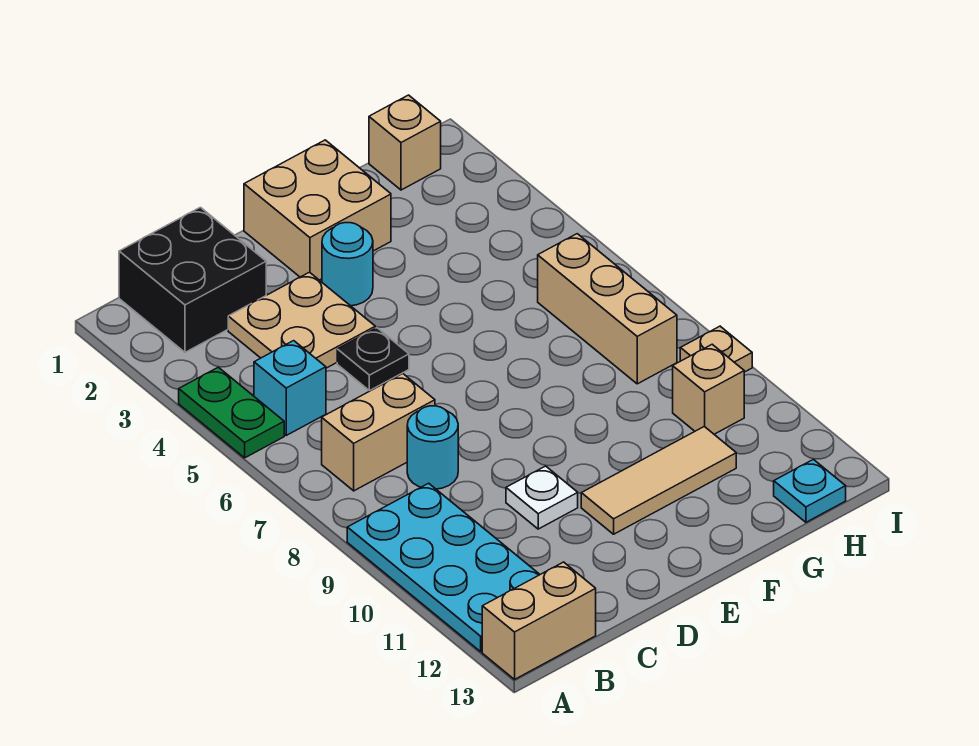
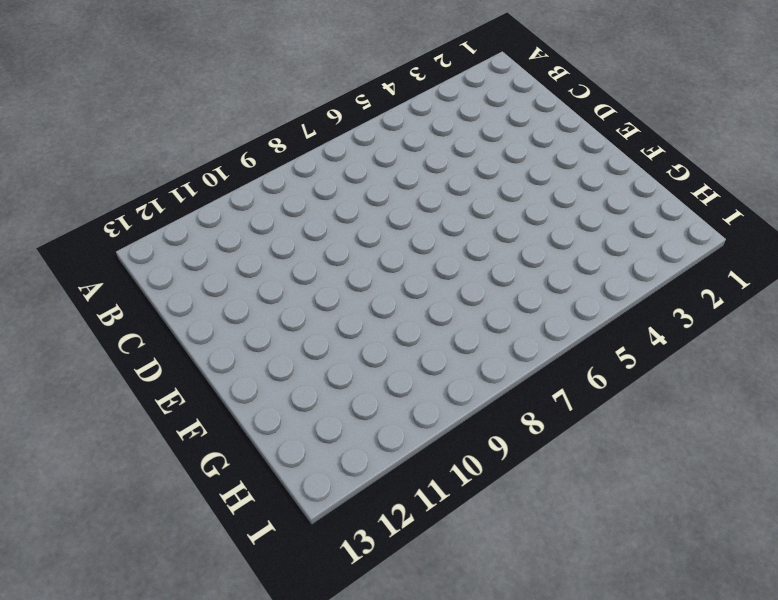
none -> green plate A4:A5 level 1
none -> cyan plate A9:B12 level 1
none -> tan brick A13:B13 level 1

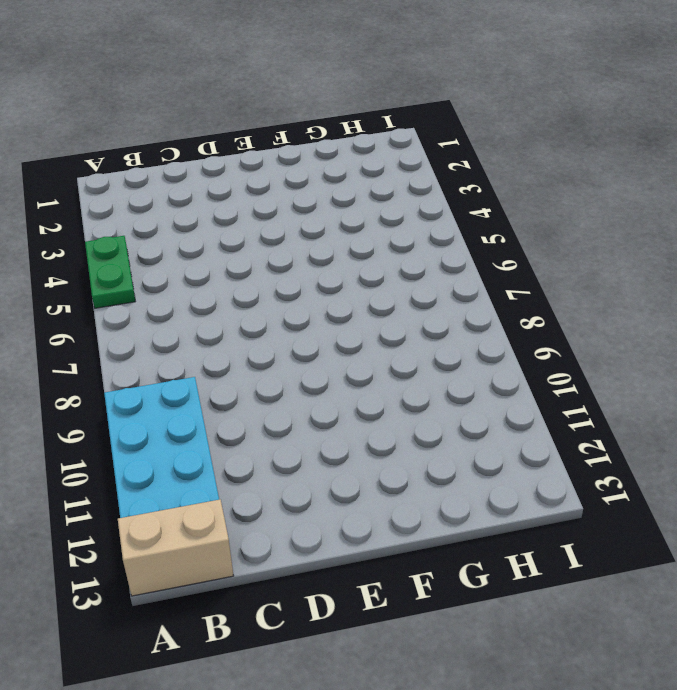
none -> black brick B1:C2 level 1
none -> cyan brick B5 level 1
none -> tan brick B7:C7 level 1

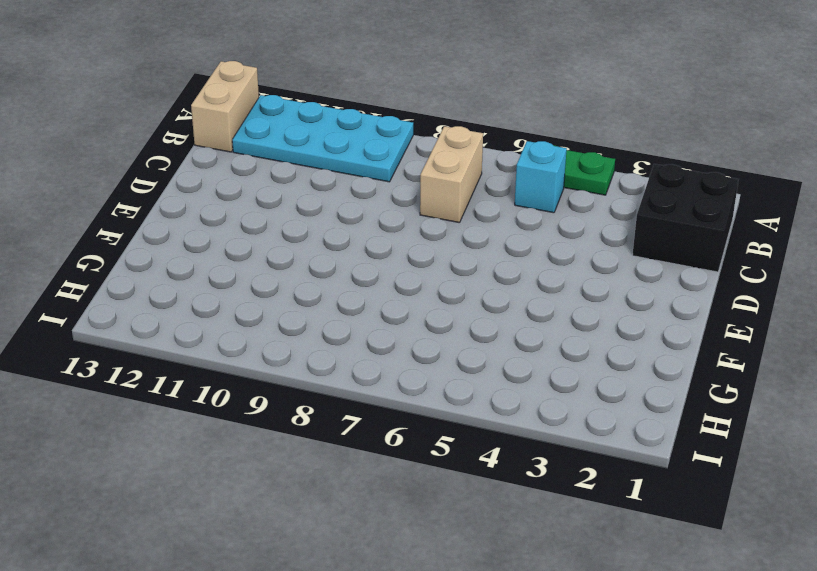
none -> tan plate C3:D4 level 1
none -> cyan round brick C8 level 1
none -> black plate D5 level 1

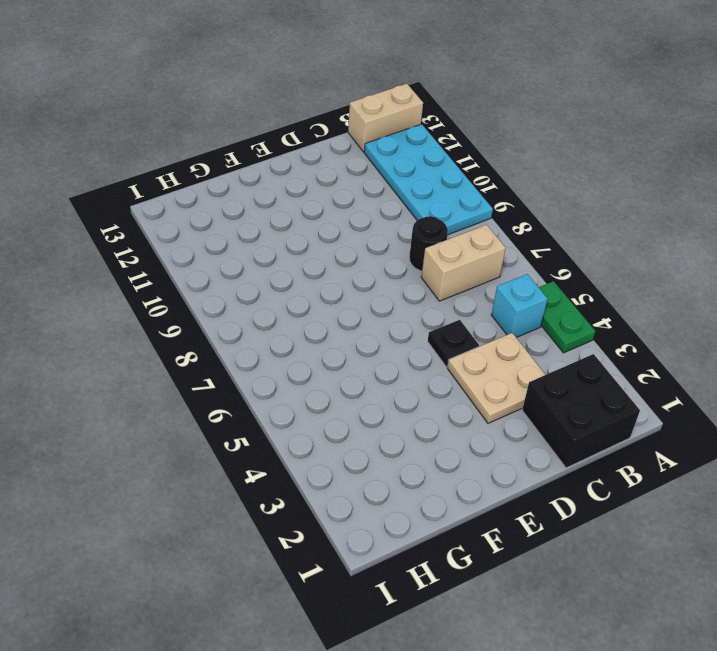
black round brick C8 level 1 -> cyan round brick C8 level 1
none -> white plate D10 level 1
none -> tan brick E1:F2 level 1
none -> cyan round brick E3 level 1

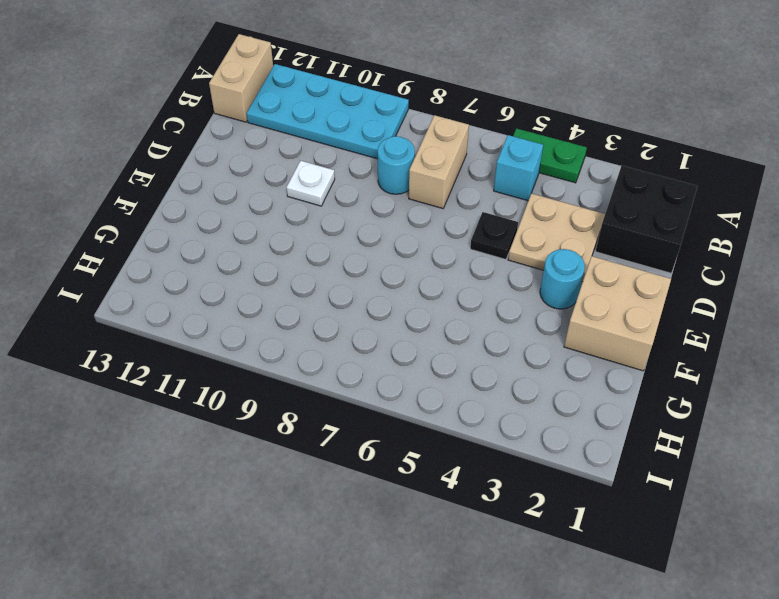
none -> tan tile E11:G11 level 1
none -> tan brick H1 level 1
none -> tan brick H6:H8 level 1

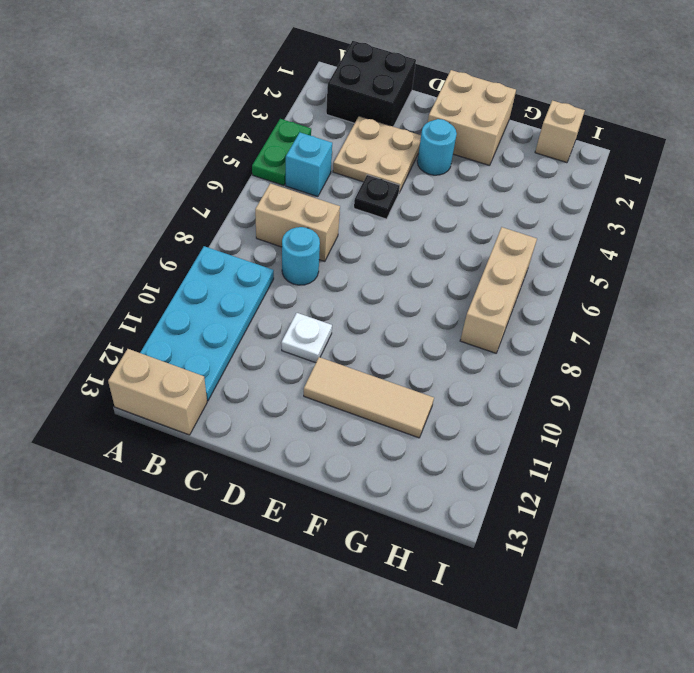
none -> tan brick H10 level 1
none -> cyan plate H13 level 1
none -> tan plate I9 level 1

